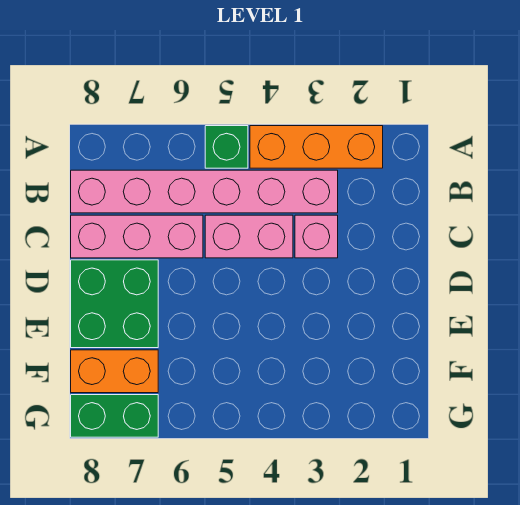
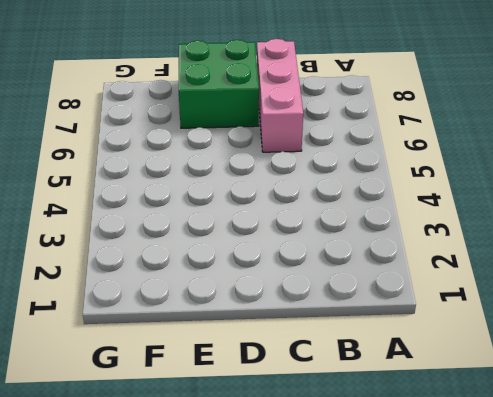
none -> orange brick A2:A4 level 1
none -> green brick A5 level 1

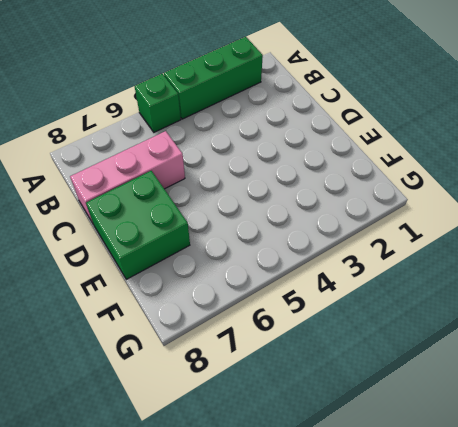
green brick A2:A4 level 1 -> orange brick A2:A4 level 1
none -> pink brick B3:B8 level 1
none -> pink brick C3 level 1

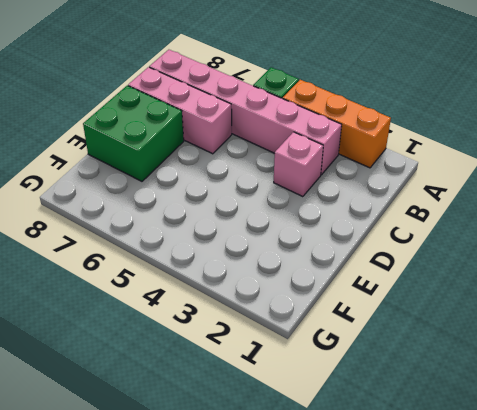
none -> pink brick C4:C5 level 1
none -> orange brick F7:F8 level 1

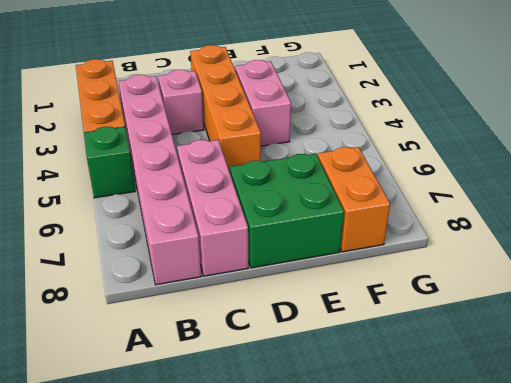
orange brick D2:D5 level 1 -> none
pink brick E3:E4 level 1 -> pink brick C4:C5 level 1
none -> green brick G7:G8 level 1

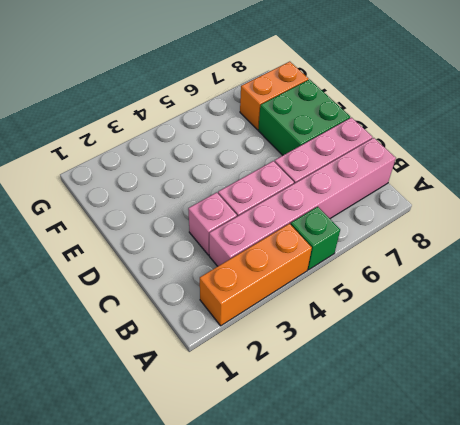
none -> green brick G7:G8 level 1

